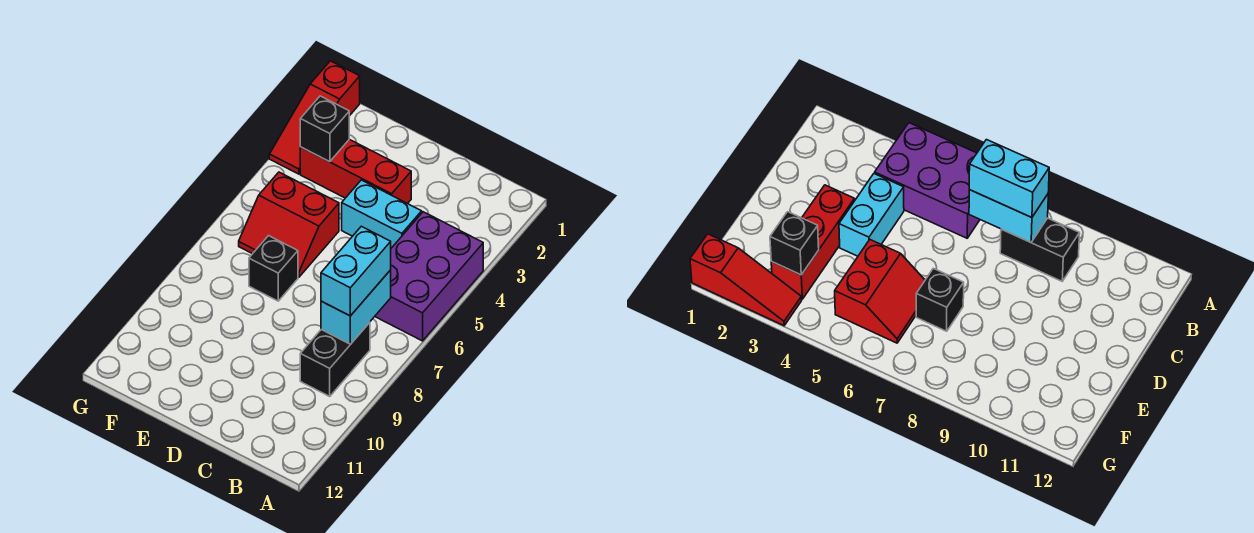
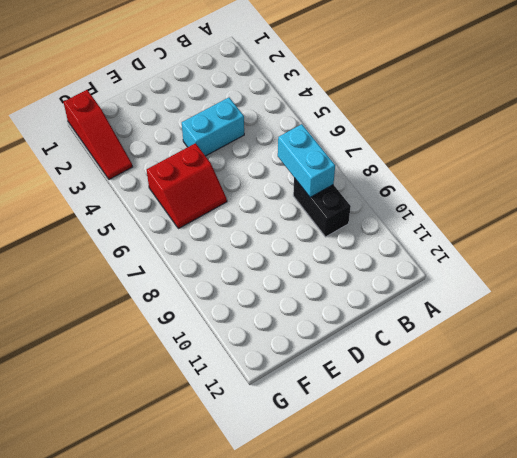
none -> purple brick A4:B6 level 1
none -> red brick D3:F3 level 1

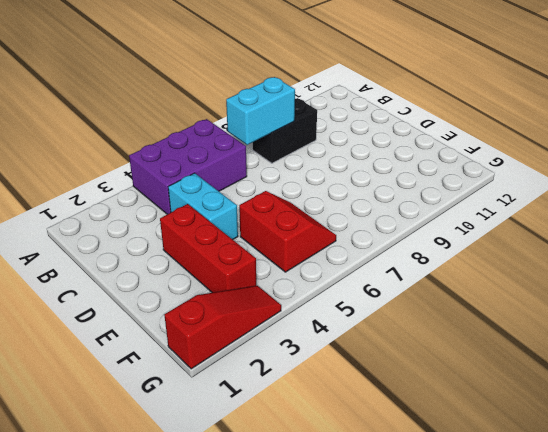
none -> black brick E7 level 1
none -> black brick F3 level 2

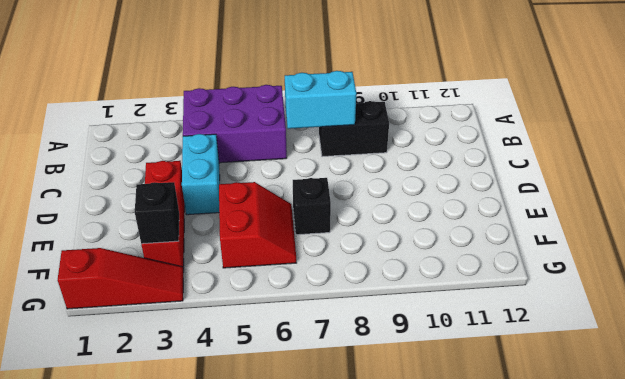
none -> cyan brick B7:B8 level 3

